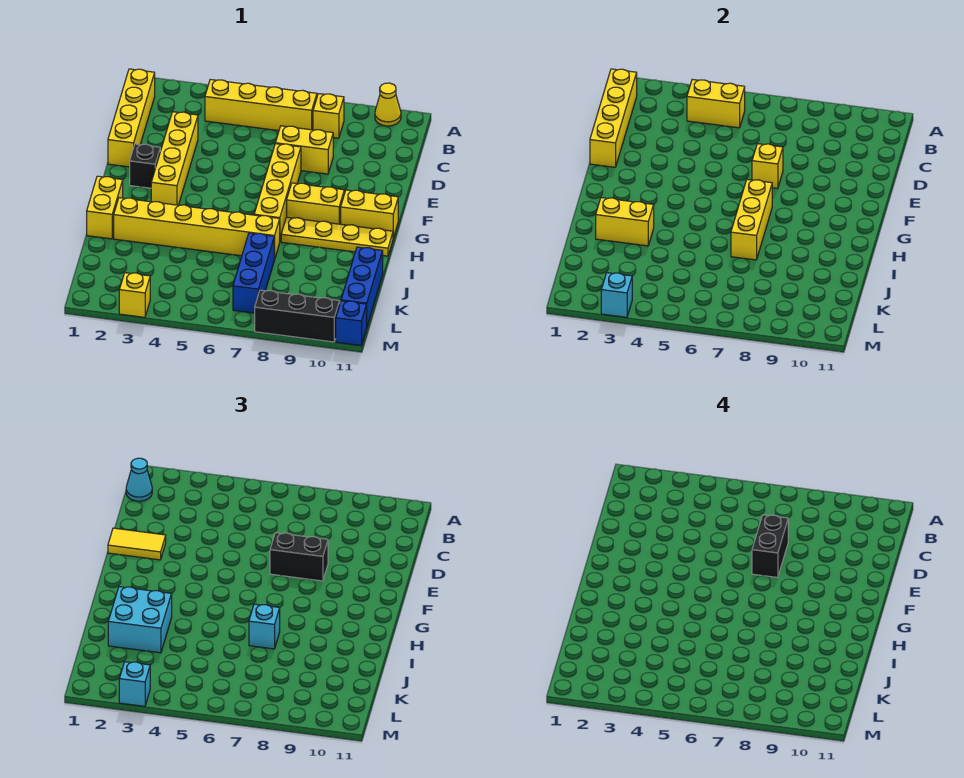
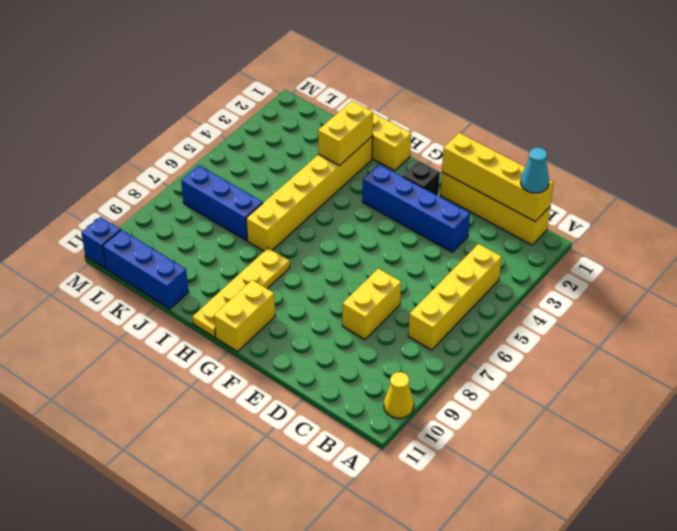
blue brick D3:G3 level 1 -> yellow brick D3:G3 level 1
none -> yellow brick B8 level 1
none -> yellow brick E7:H7 level 1
none -> yellow brick G8:G9 level 1
none -> yellow brick M3 level 1

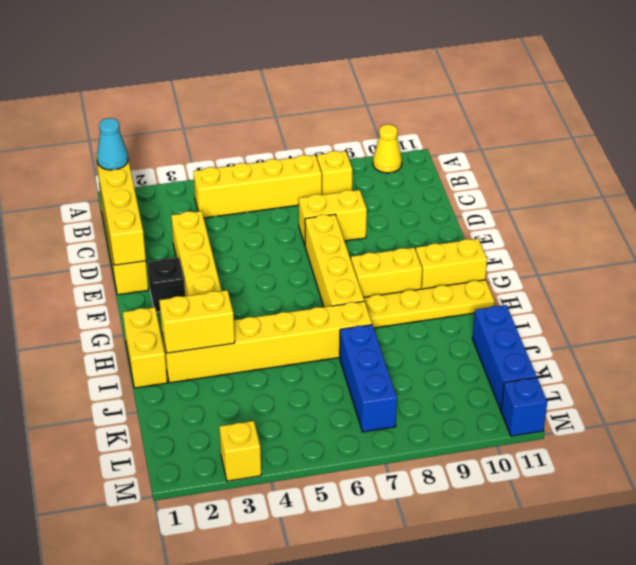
none -> black brick M8:M10 level 1
none -> yellow brick B4:B5 level 2
none -> yellow brick E7 level 2
none -> yellow brick G7:I7 level 2

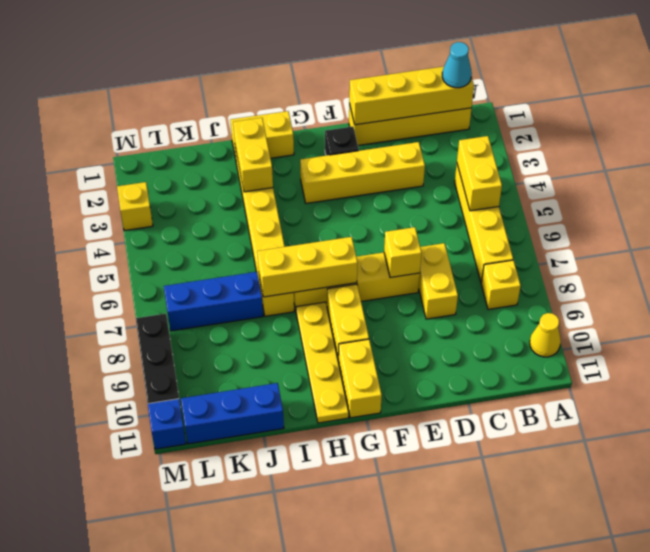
none -> cyan brick M3 level 2
none -> yellow tile E1:E2 level 3
none -> black brick E7:E8 level 3
none -> cyan brick I2:J3 level 3

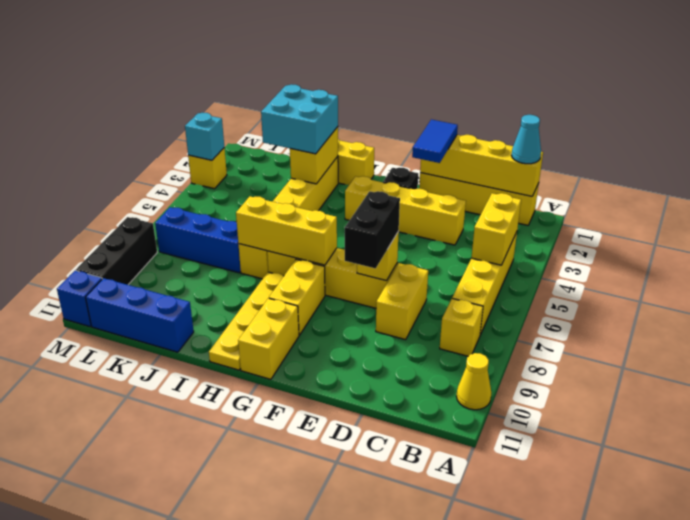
blue tile E1:E2 level 3 -> yellow tile E1:E2 level 3
none -> cyan brick I7 level 3
none -> cyan brick M3 level 3
none -> black brick D7:E7 level 4

